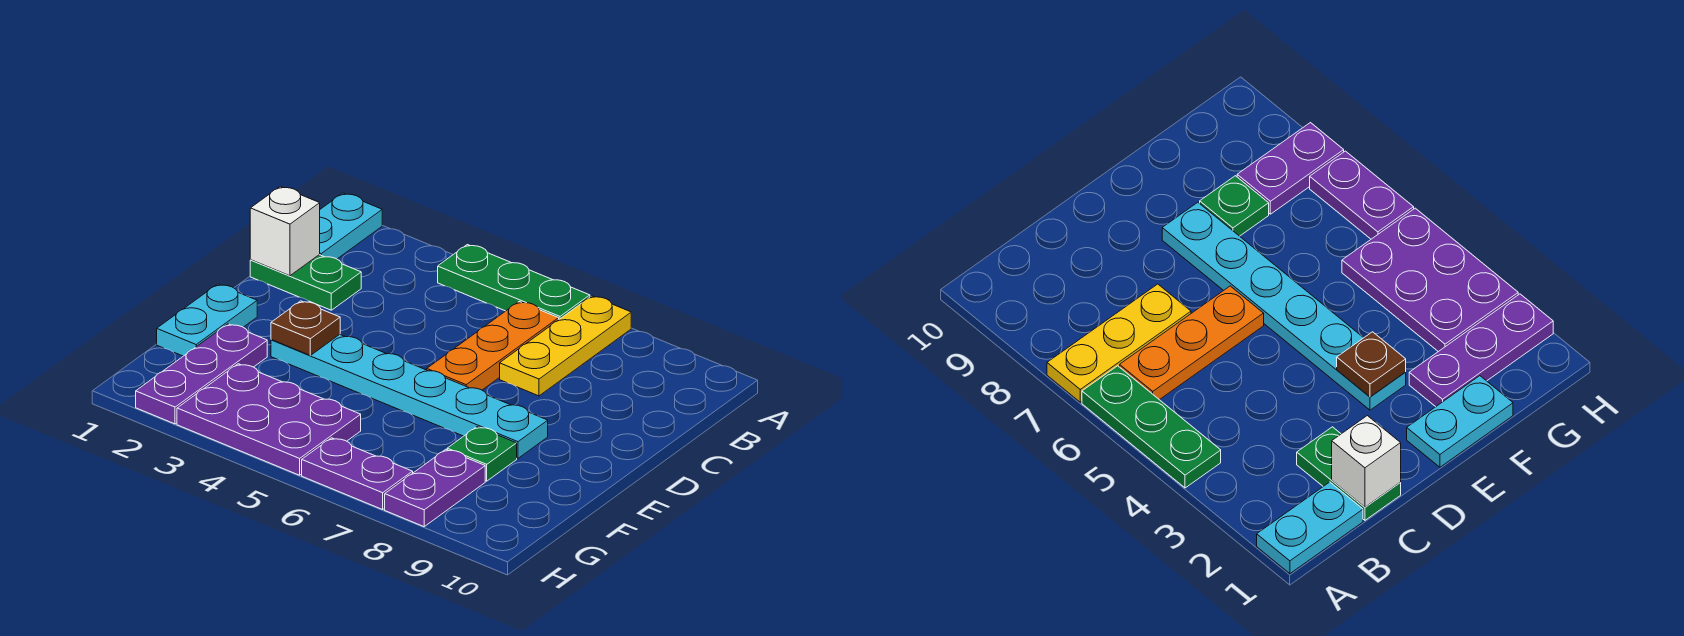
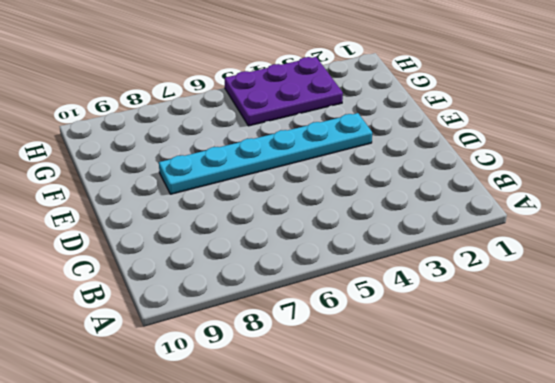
none -> cyan plate A1:B1 level 1
none -> green plate A4:A6 level 1
none -> yellow plate A7:C7 level 1

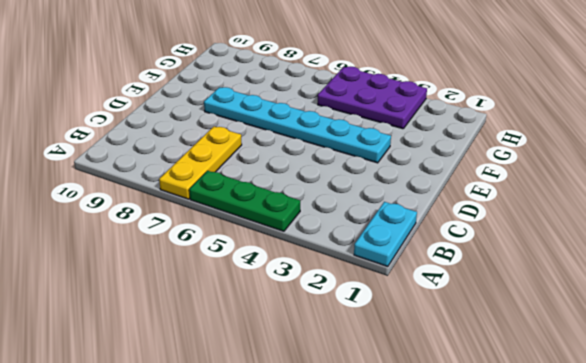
none -> orange plate B6:D6 level 1
none -> green plate C1:C2 level 1
none -> cyan plate E1:F1 level 1

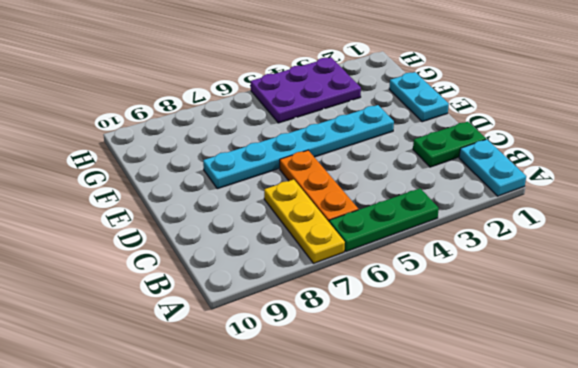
none -> purple plate F2:H2 level 1
none -> green plate F8 level 1
none -> purple plate G8:H8 level 1

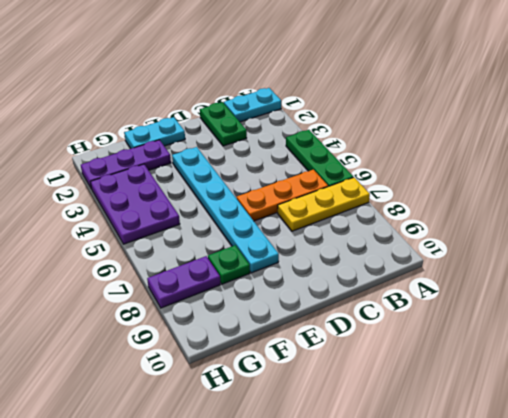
none -> purple plate H6:H7 level 1
none -> white brick C1 level 2
none -> brown plate E3 level 2

